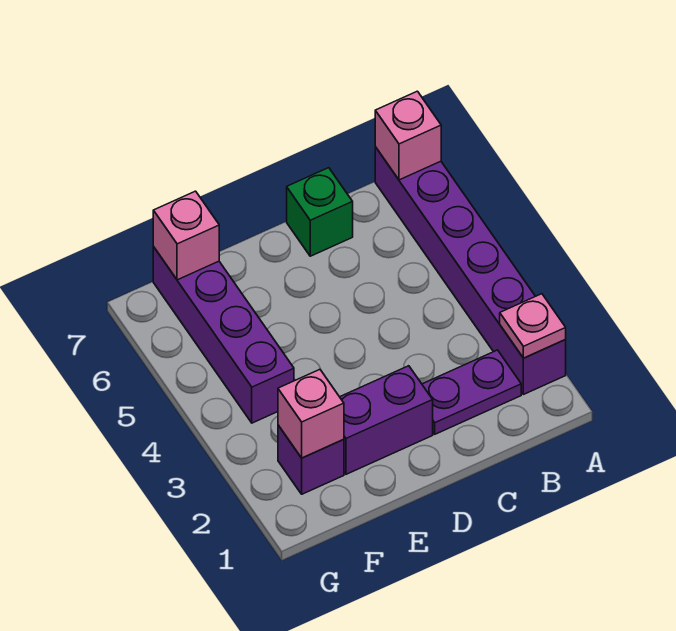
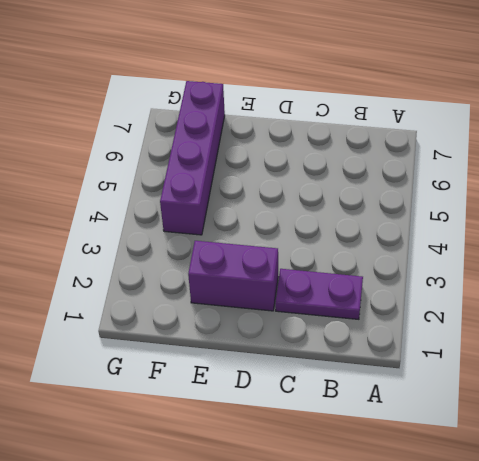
none -> purple brick A2:A7 level 1
none -> green brick C7 level 1

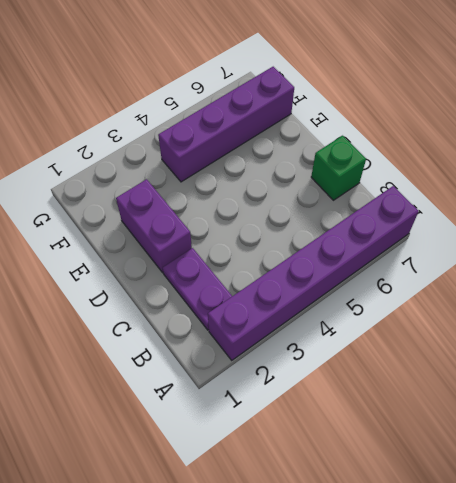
none -> purple brick F2 level 1
none -> pink plate A2 level 2

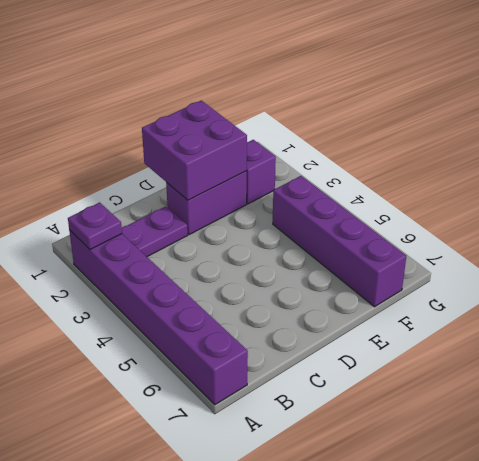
purple plate A2 level 2 -> pink plate A2 level 2
purple brick D1:E2 level 2 -> none
none -> green brick C7 level 1
none -> pink brick A7 level 2

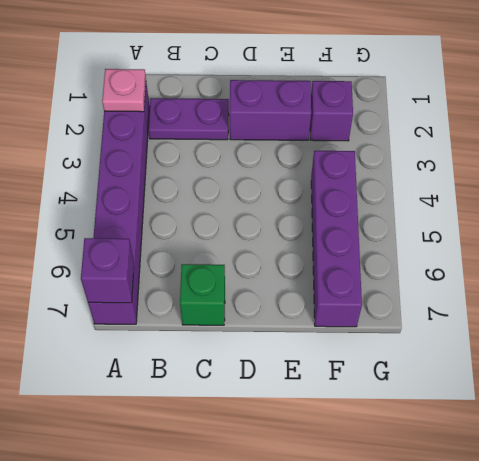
purple brick A7 level 2 -> pink brick A7 level 2
none -> pink brick F2 level 2
none -> pink brick F7 level 2

